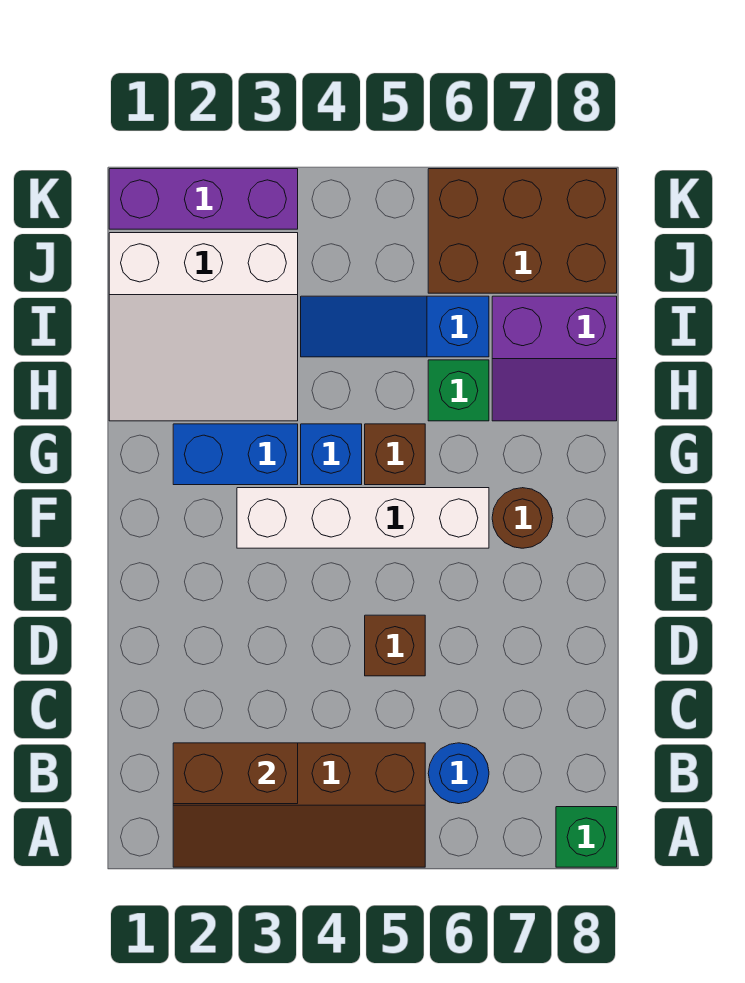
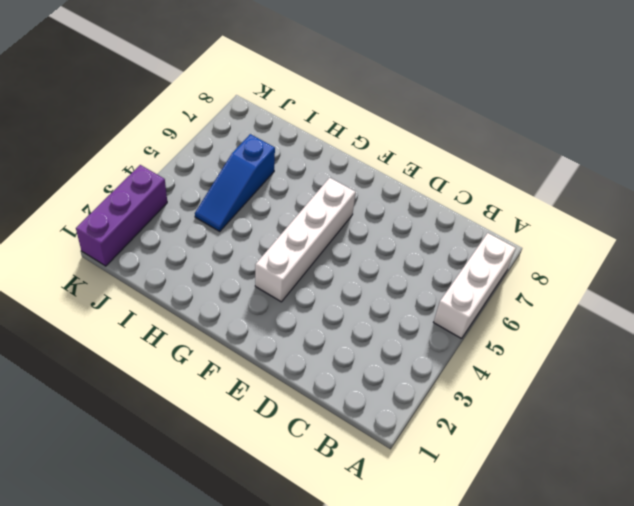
white brick A5:A7 level 1 -> brown slope A2:B5 level 1 top B
none -> green brick A8 level 1
none -> blue round brick B6 level 1
none -> brown brick D5 level 1

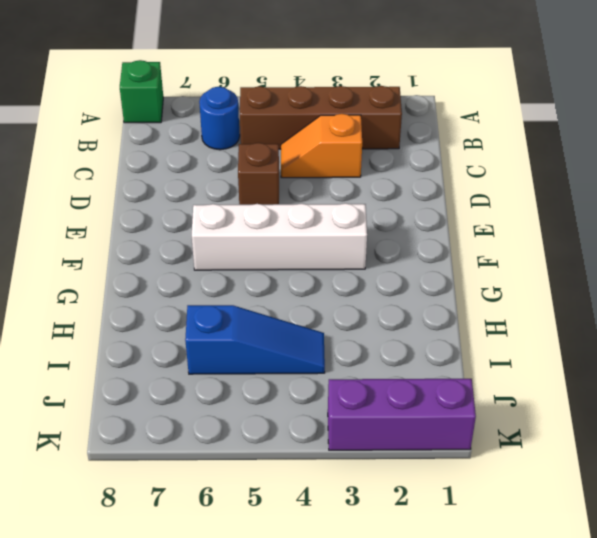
orange slope C3:C4 level 1 top 3 -> none
none -> brown round brick F7 level 1
none -> blue brick G2:G3 level 1
none -> blue brick G4 level 1

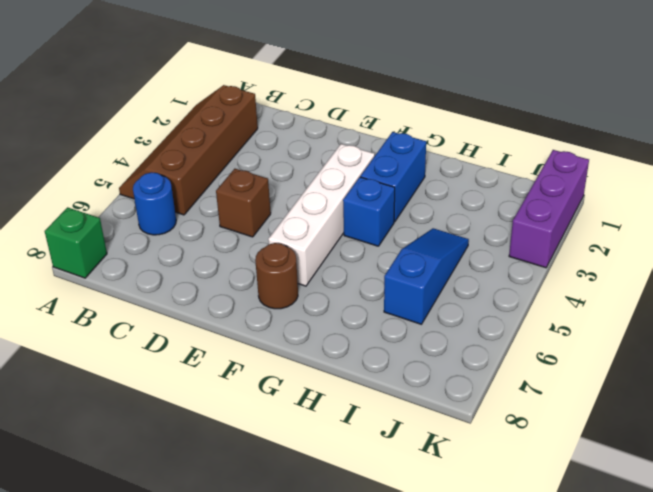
none -> brown brick G5 level 1
none -> white slope H1:J3 level 1 top J
none -> green brick H6 level 1

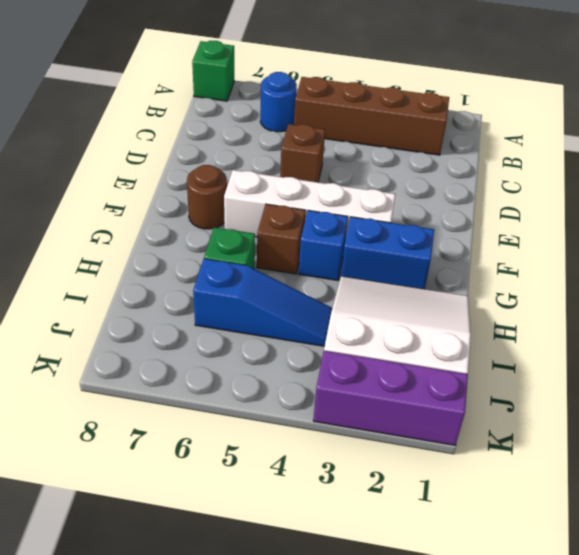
none -> purple slope H7:I8 level 1 top I
none -> brown brick J6:K8 level 1
none -> brown brick B2:B3 level 2

